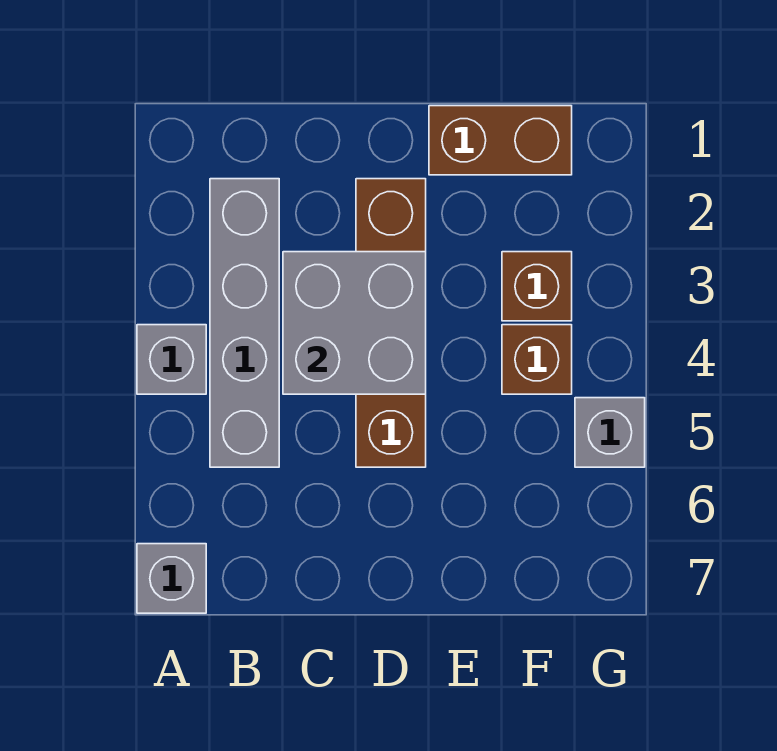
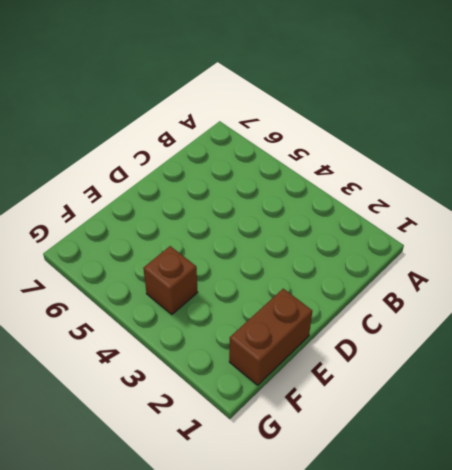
none -> grey brick A4 level 1
none -> grey brick A7 level 1

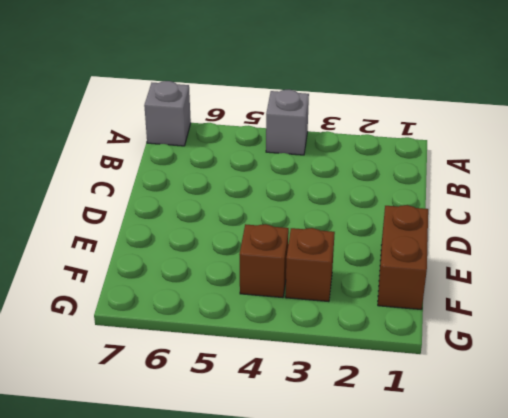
none -> grey brick B2:B5 level 1
none -> brown brick D2:D5 level 1

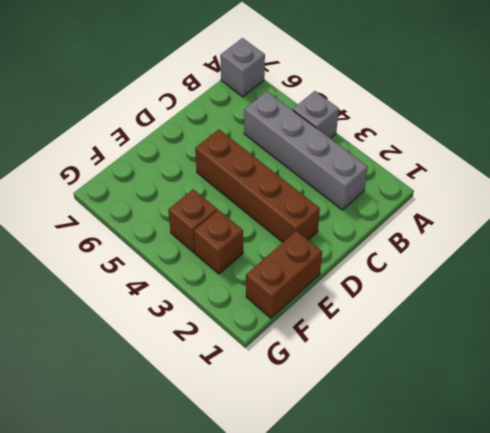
none -> grey brick G5 level 1
none -> grey brick C3:D4 level 2

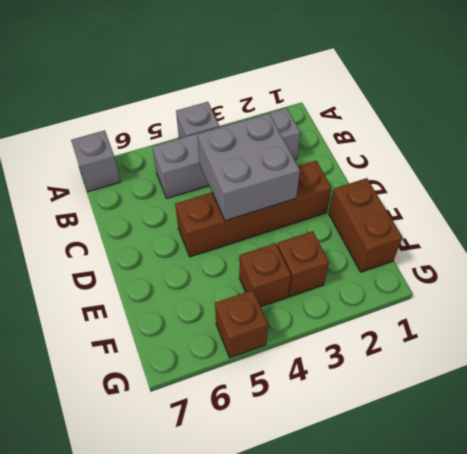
brown brick G5 level 1 -> grey brick G5 level 1

